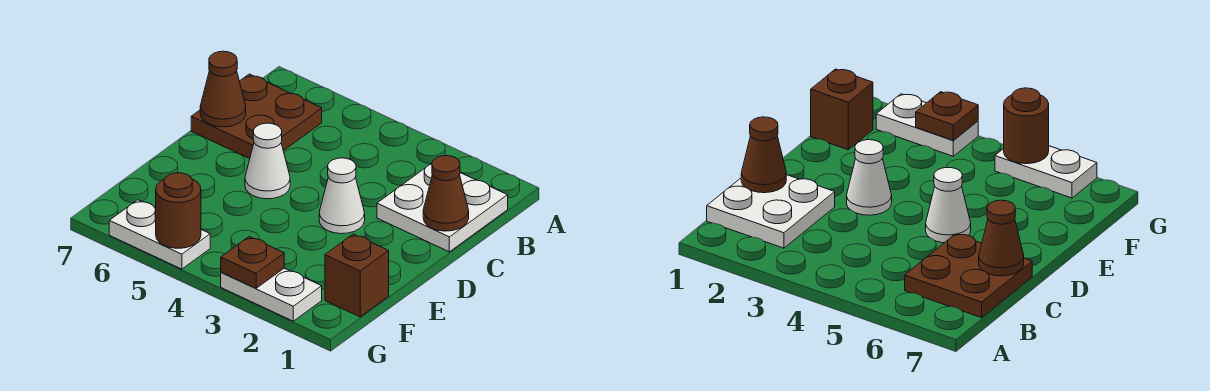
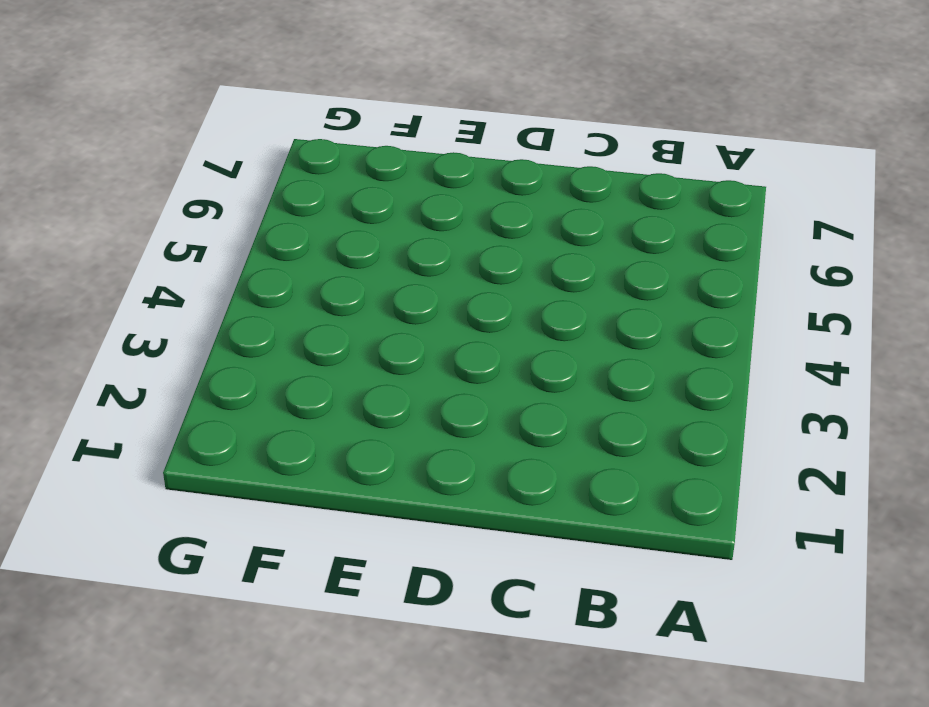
none -> white plate B1:C2 level 1
none -> brown plate B6:C7 level 1

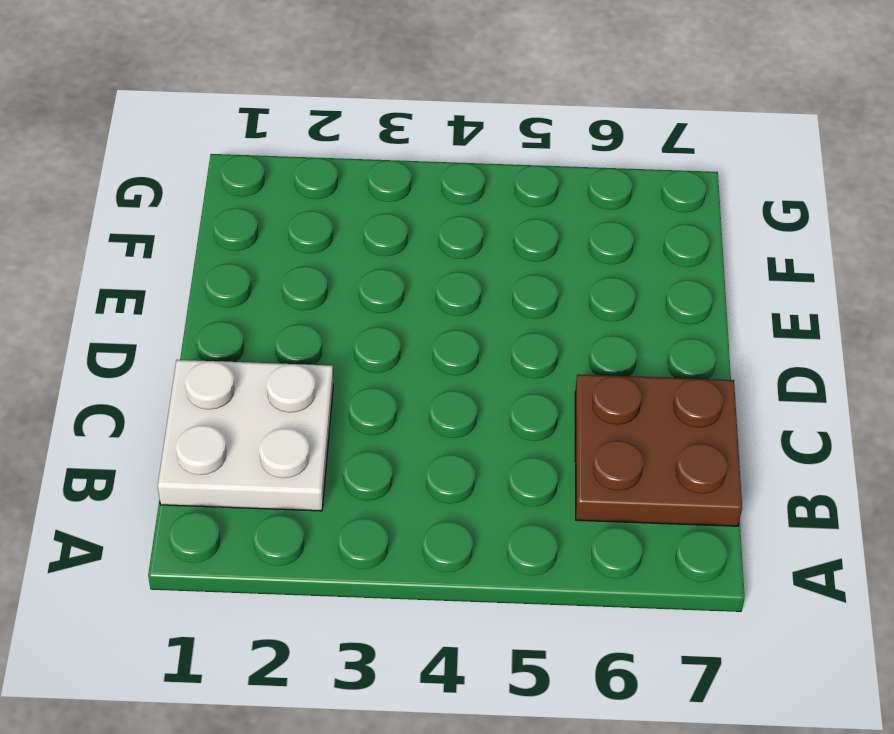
none -> white cone D3 level 1
none -> white cone D5 level 1

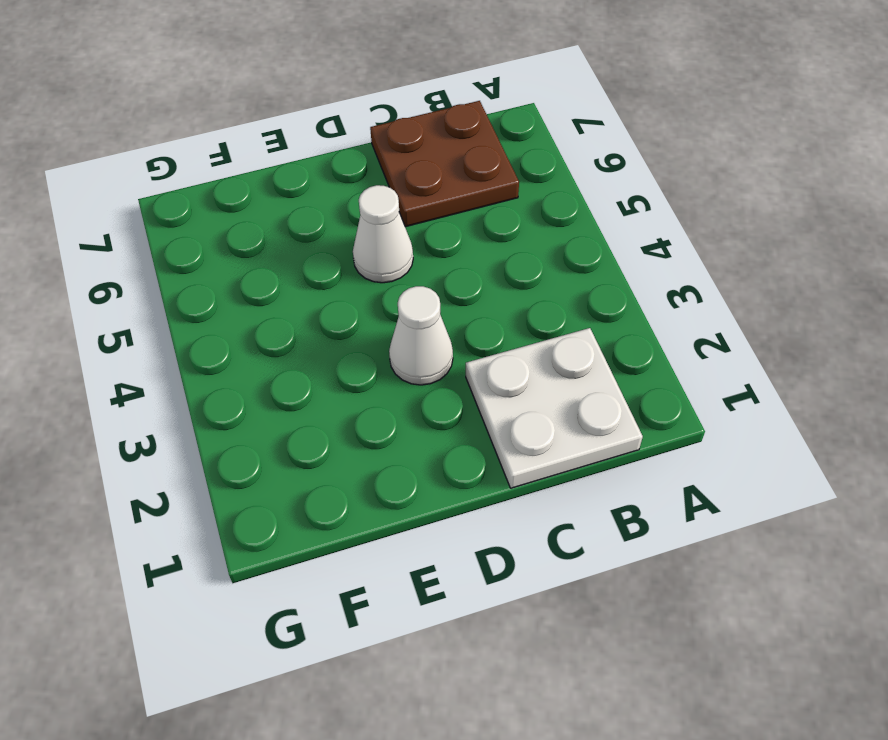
none -> brown brick F1 level 1
none -> white plate G2:G3 level 1

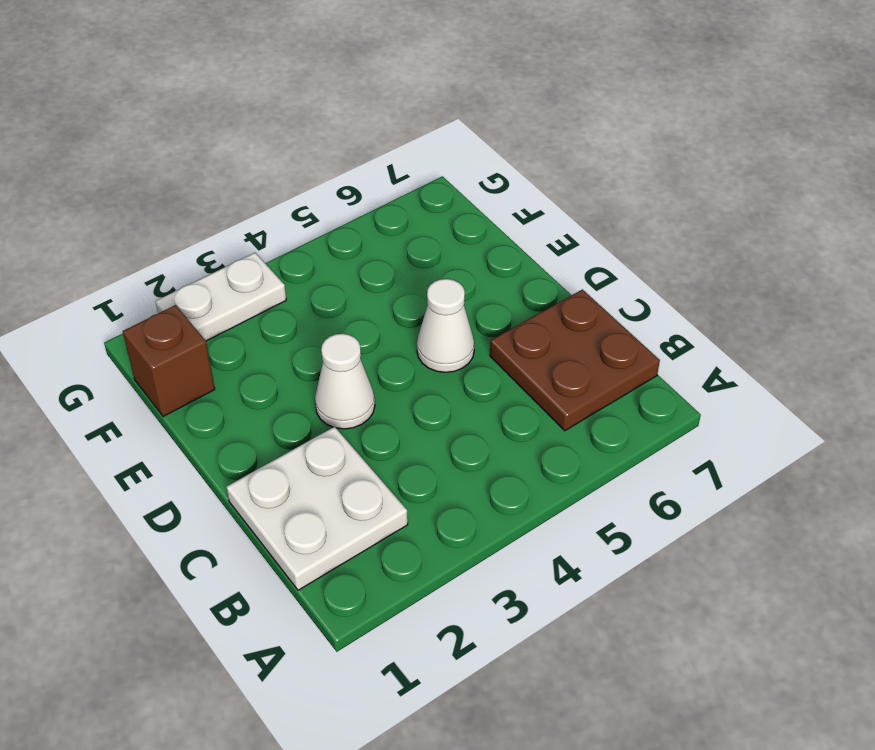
none -> white plate G5:G6 level 1
none -> brown cone C1 level 2

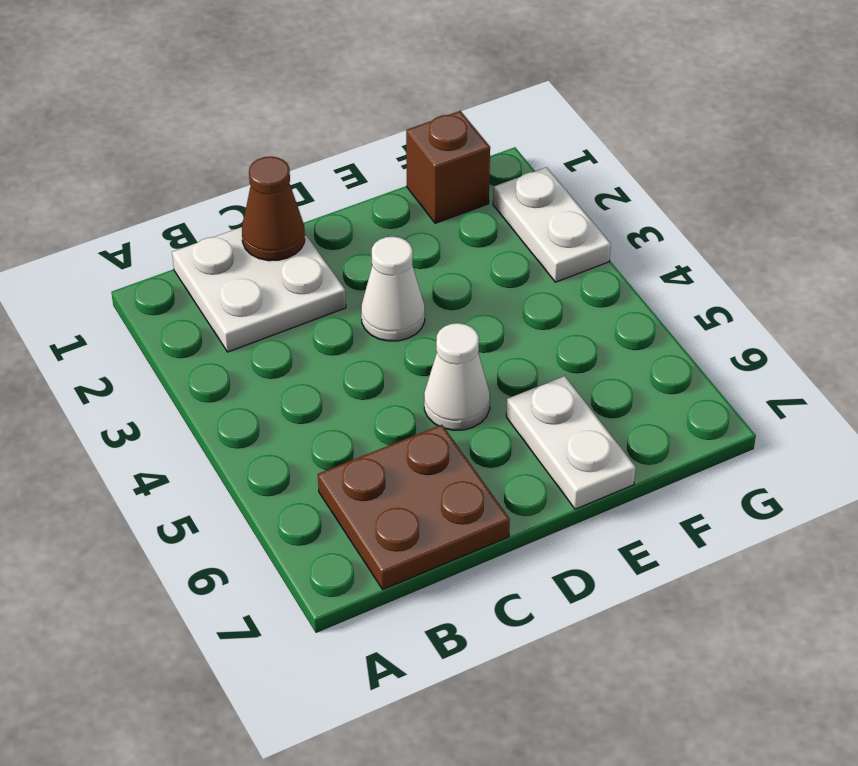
white plate E6:E7 level 1 -> white plate G5:G6 level 1
none -> brown cone C7 level 2
none -> brown plate G3 level 2

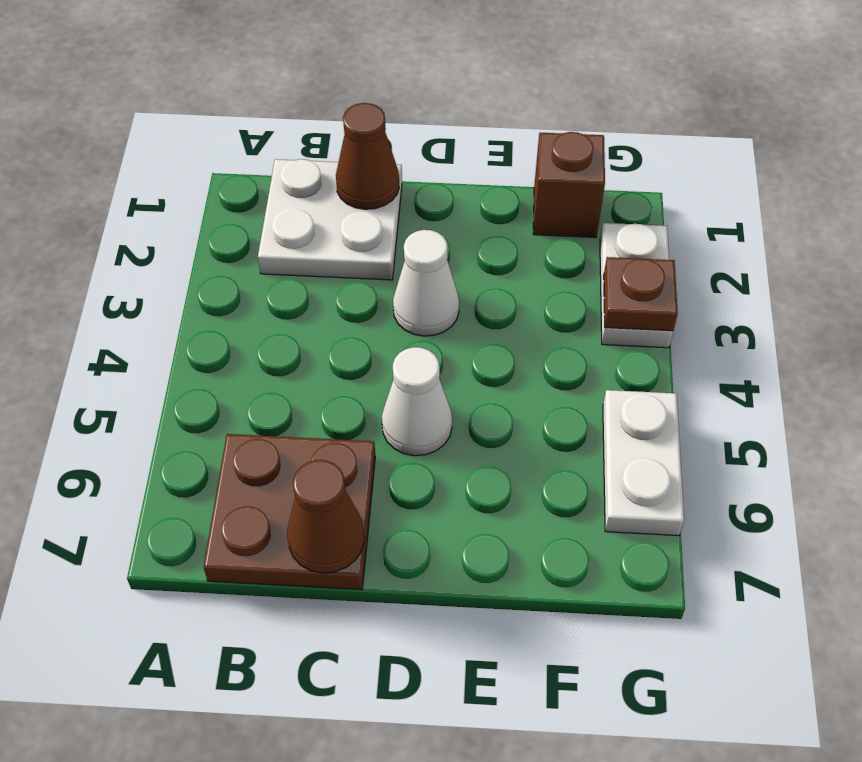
none -> brown round brick G5 level 2

